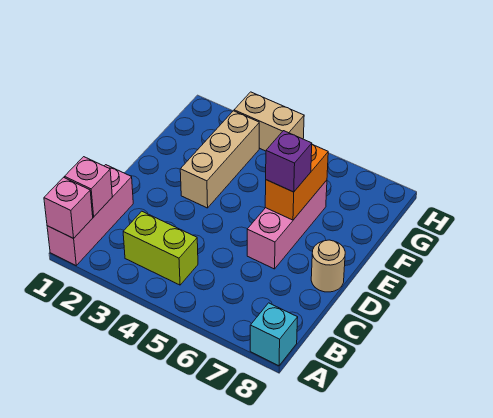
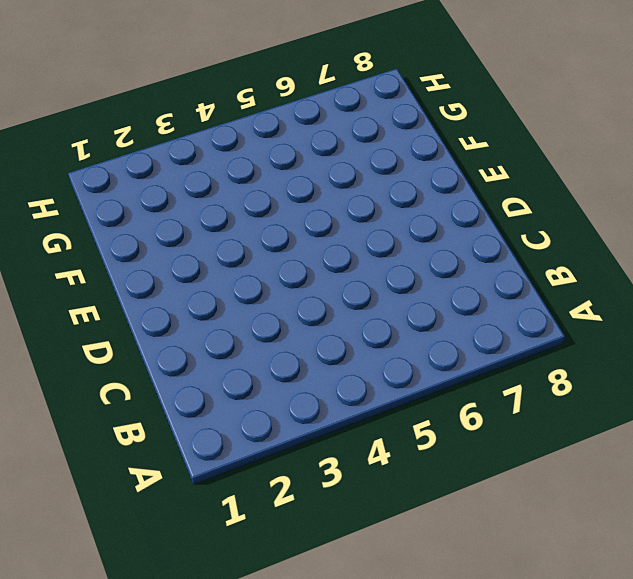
none -> pink brick A1:C1 level 1
none -> cyan brick A8 level 1

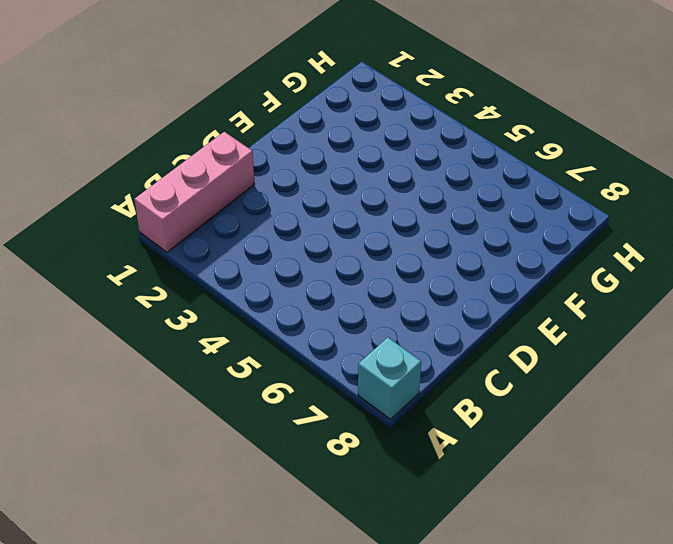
none -> lime brick B3:B4 level 1
none -> pink brick D6:F6 level 1

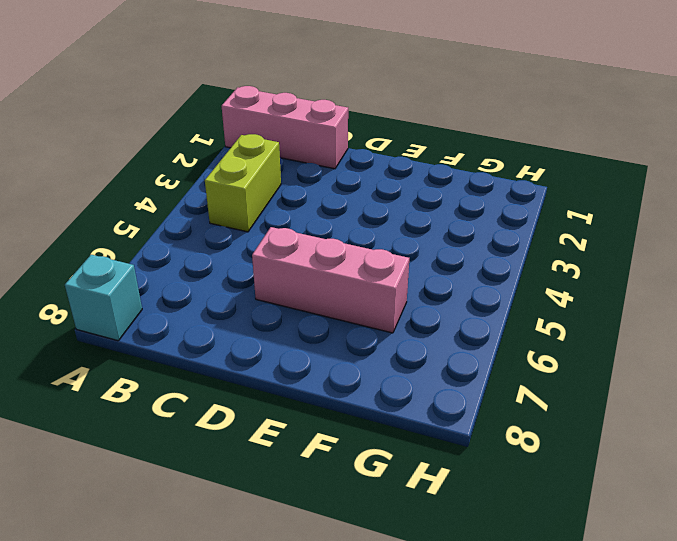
none -> tan round brick D8 level 1
none -> tan brick E3:G3 level 1

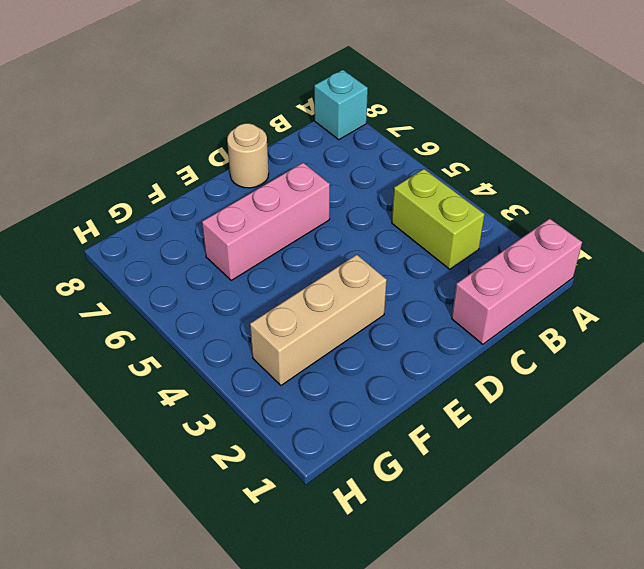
none -> tan brick H3:H4 level 1
none -> pink brick A1 level 2

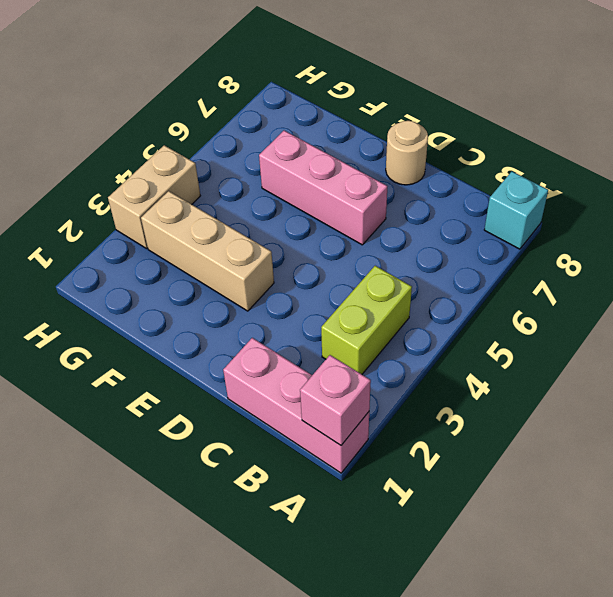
none -> pink brick B1 level 2
none -> orange brick E6:F6 level 2

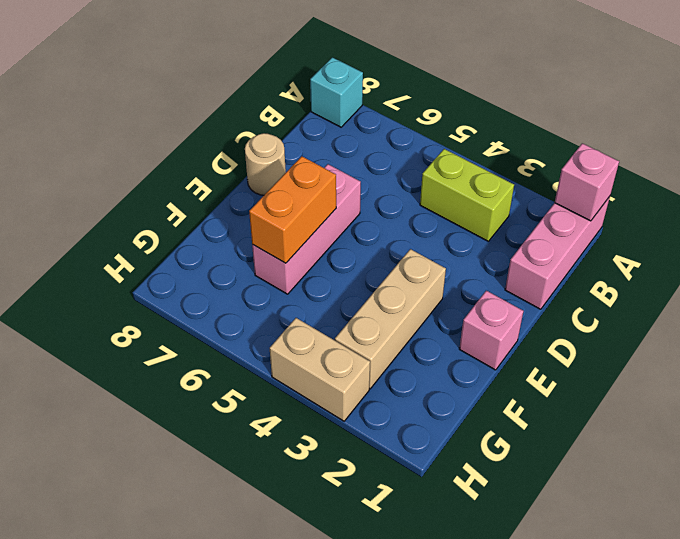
pink brick E1 level 1 -> pink brick B1 level 2
none -> purple brick E6 level 3

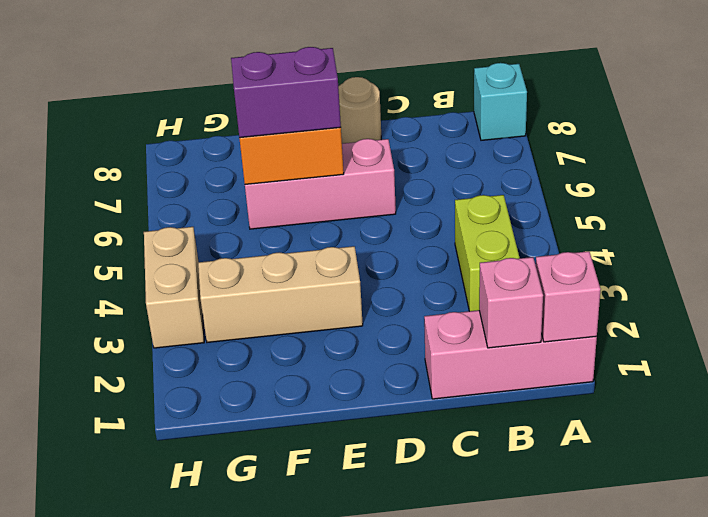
purple brick E6:F6 level 3 -> purple brick E6 level 3

